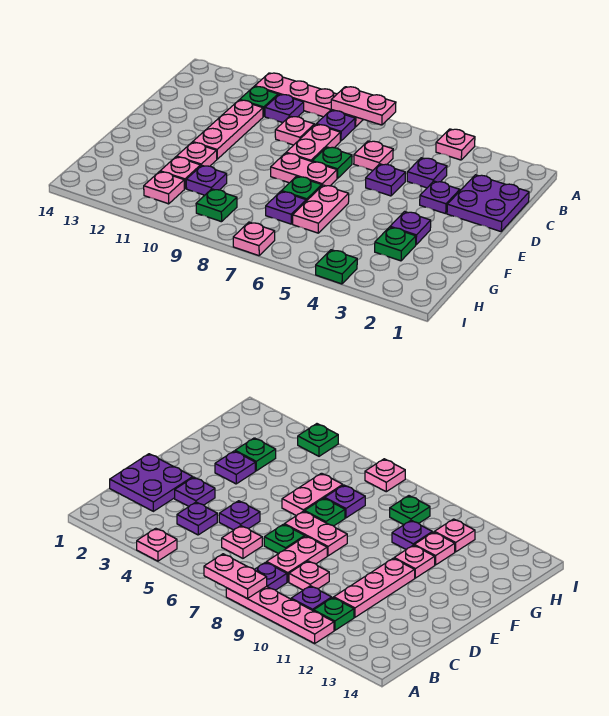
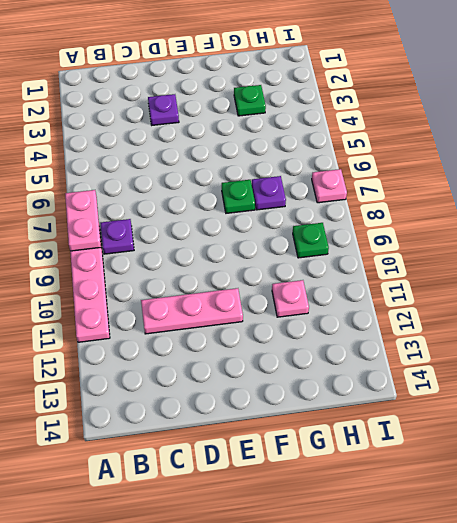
none -> pink plate A4 level 1
none -> purple plate B10 level 1
none -> green plate B11 level 1

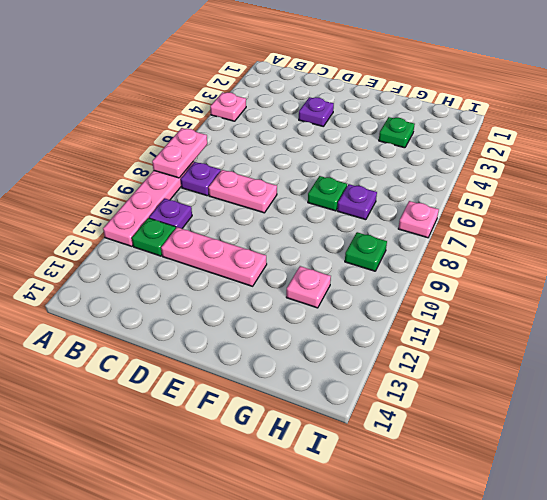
none -> purple plate C1:D2 level 1
none -> purple plate C4 level 1
none -> pink plate C6 level 1

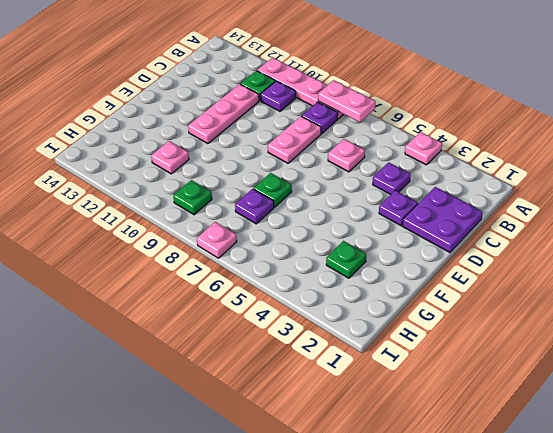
none -> pink plate C9 level 1
none -> purple plate D5 level 1
none -> green plate D7 level 1

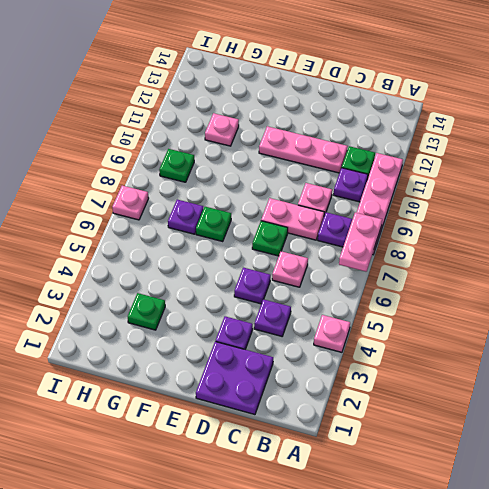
none -> pink plate E7:E8 level 1
none -> purple plate F3 level 1
none -> pink plate F6:G6 level 1

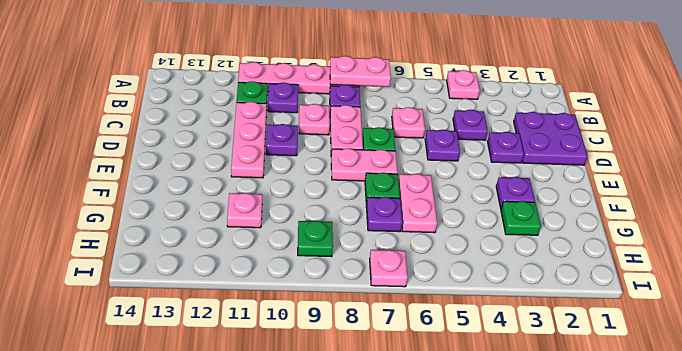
purple plate D10 level 1 -> purple plate G10 level 1
none -> pink plate F11 level 1
none -> pink plate H11 level 1
none -> green plate I4 level 1

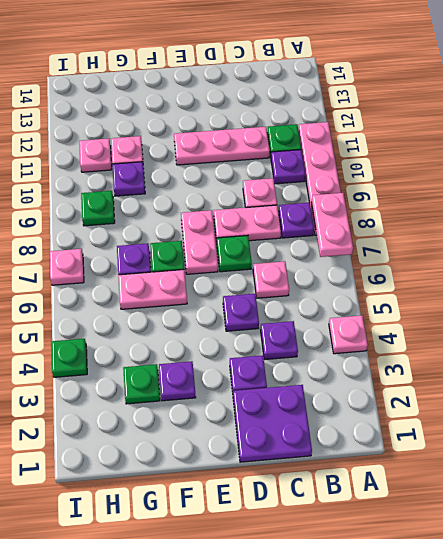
none -> pink plate F11 level 1

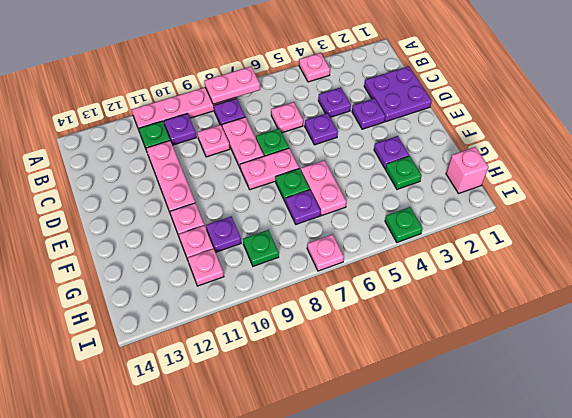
pink brick H1 level 1 -> none

